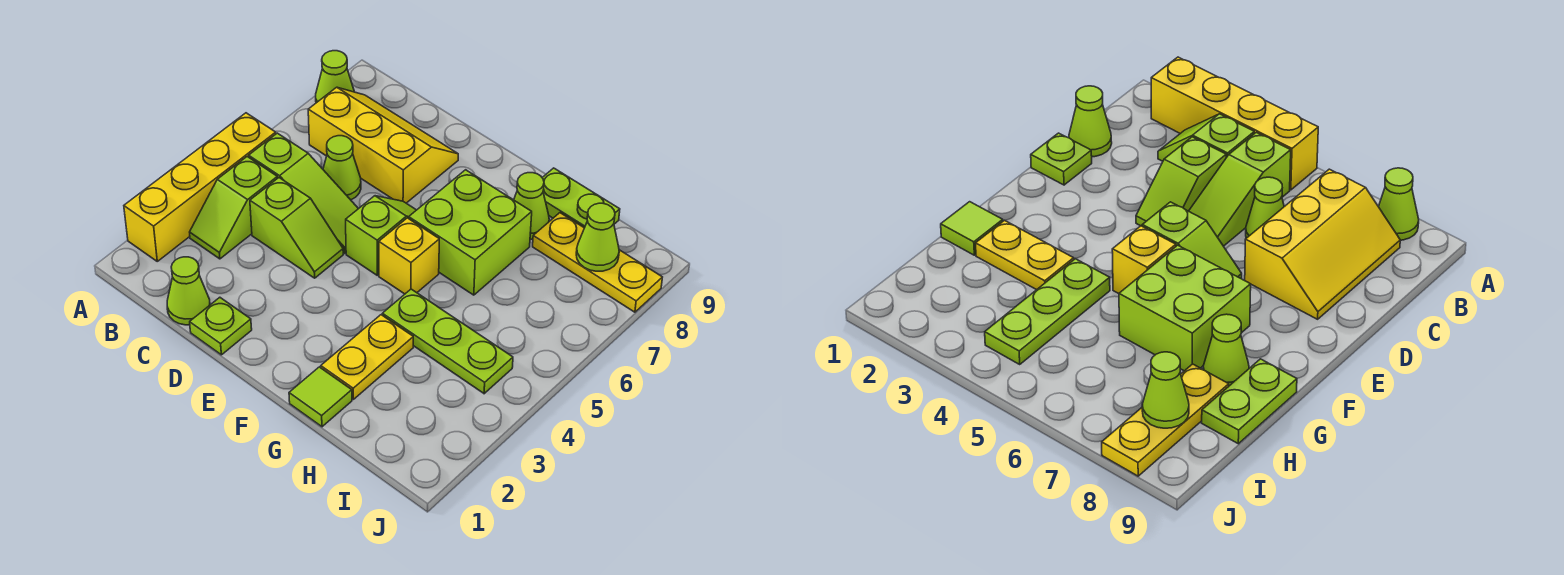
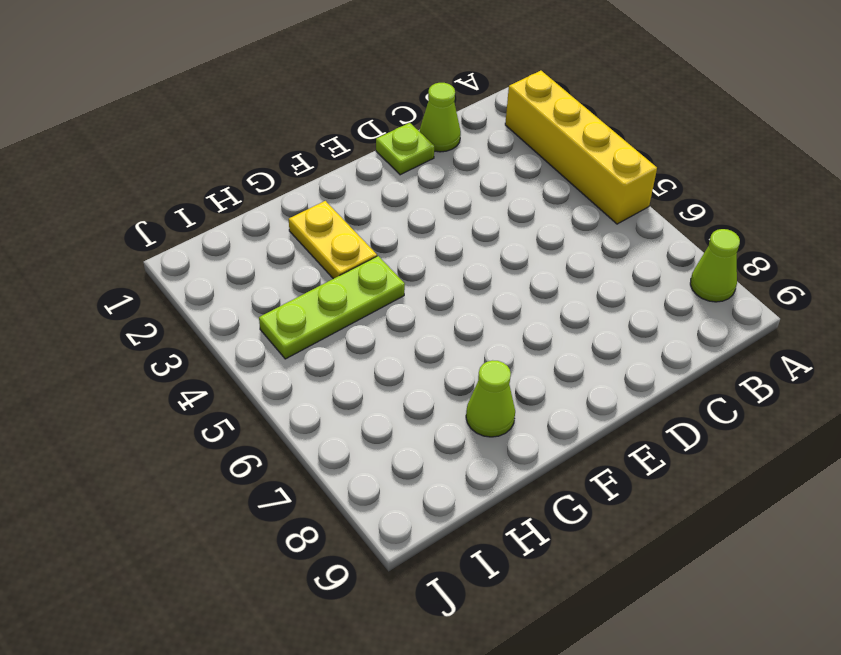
none -> lime slope B3:B4 level 1 top 4
none -> lime slope B5:D5 level 1 top B
none -> yellow slope B7:D8 level 1 top 7

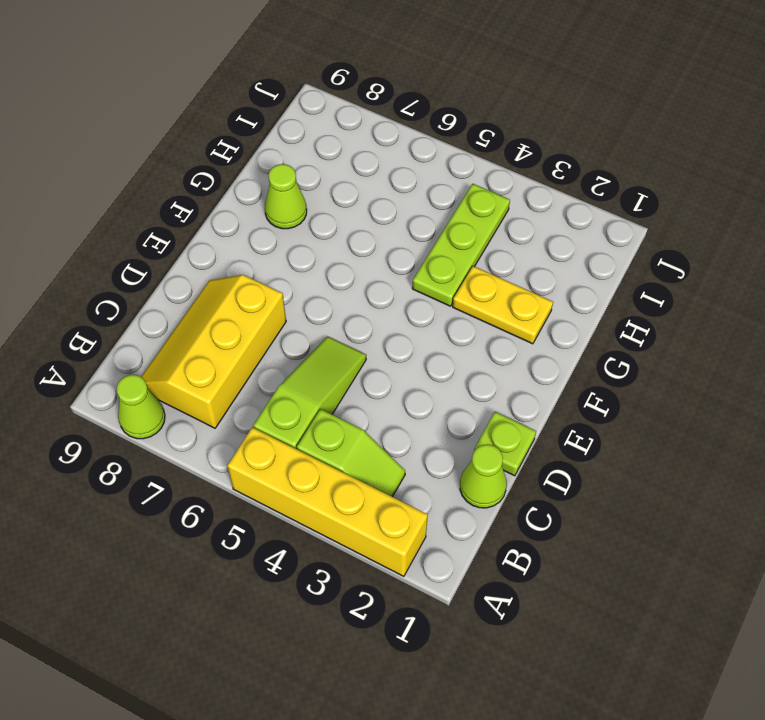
none -> lime slope C4:D4 level 1 top C
none -> lime cone C6 level 1
none -> lime slope E5:E6 level 1 top 5

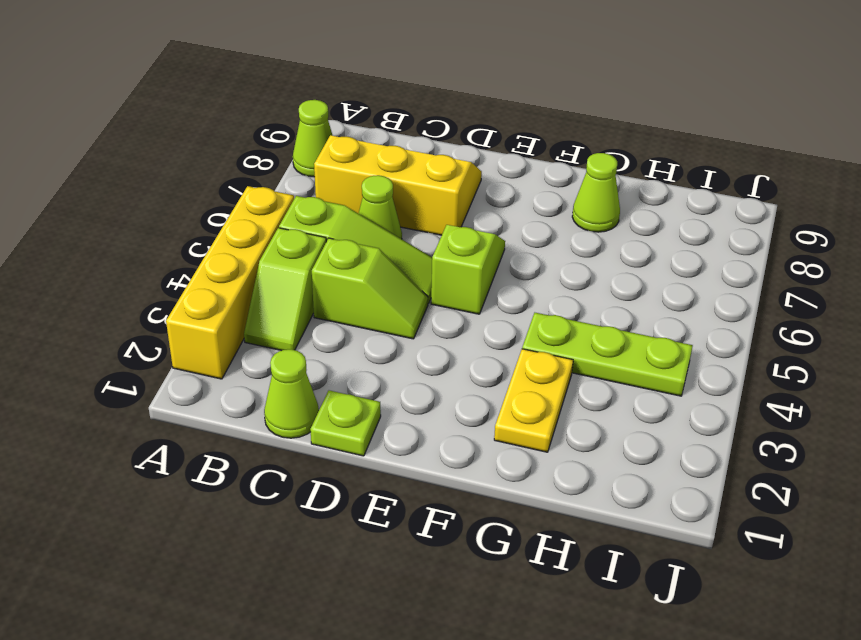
none -> yellow brick F5 level 1
none -> lime brick F6:G7 level 1
none -> lime tile G1 level 1

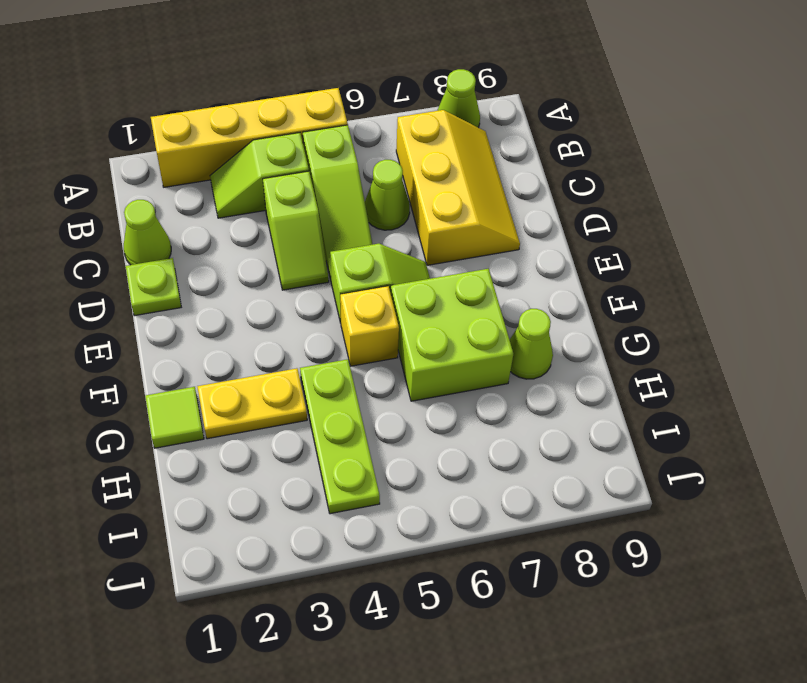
none -> lime plate G9:H9 level 1
none -> yellow plate H8:J8 level 1
none -> lime cone I8 level 2

